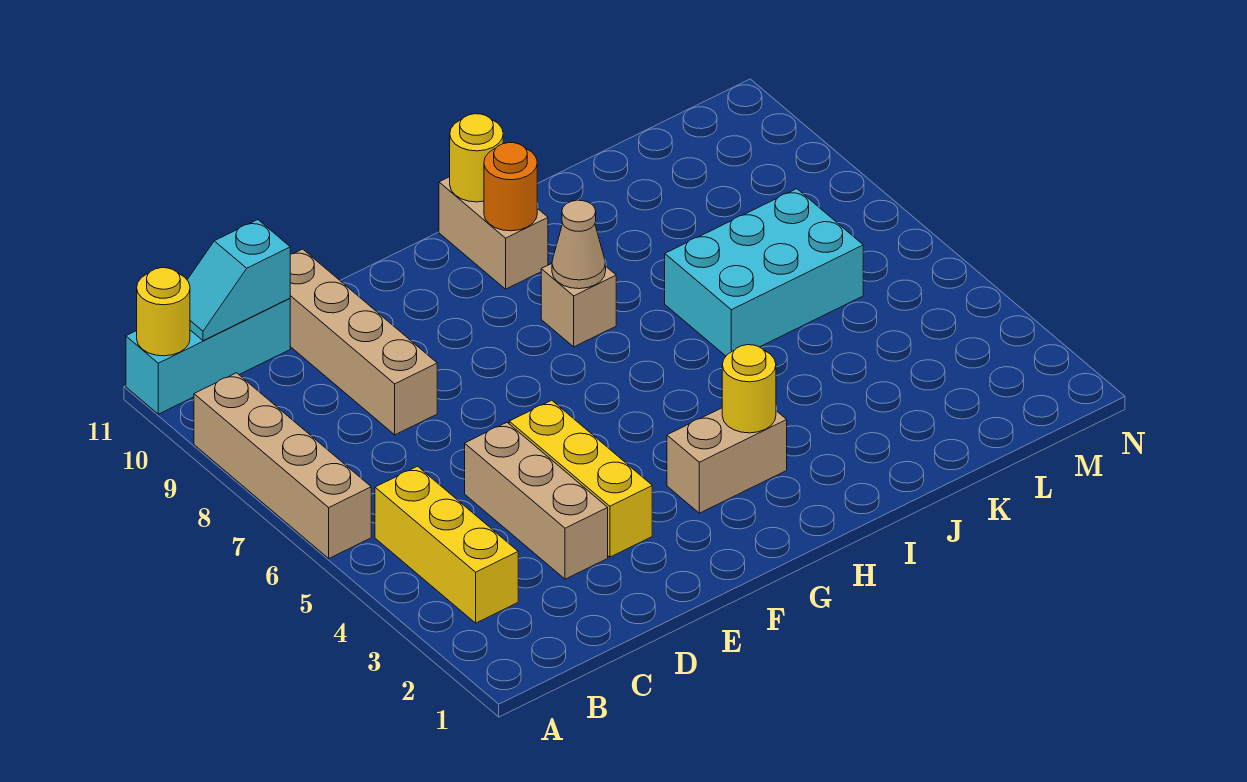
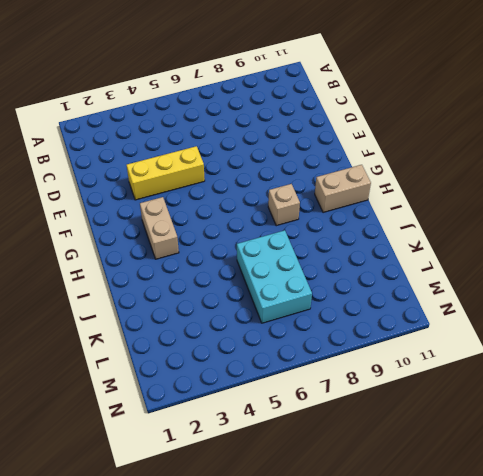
none -> tan brick A6:A9 level 1
none -> cyan brick A11:C11 level 1
none -> yellow brick B3:B5 level 1

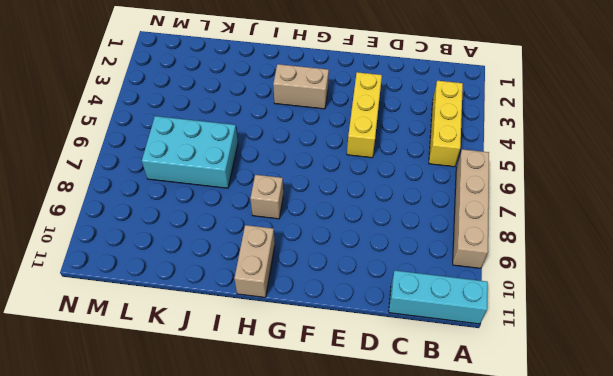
none -> tan brick D3:D5 level 1
none -> tan brick D8:D11 level 1
none -> yellow round brick A11 level 2

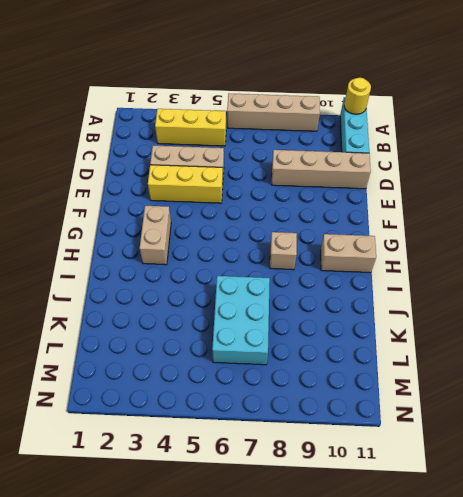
none -> cyan slope B11:C11 level 2 top C
none -> yellow round brick H3 level 2
none -> tan cone H8 level 2

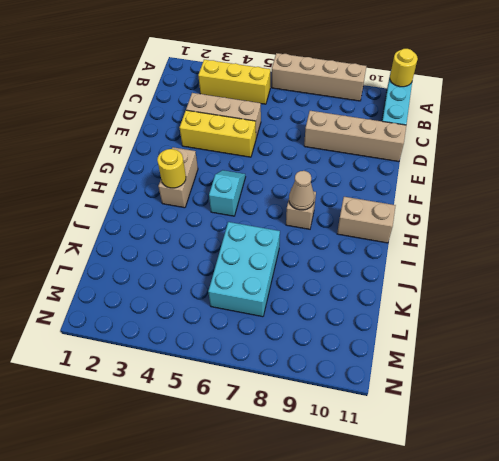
cyan slope G5:H5 level 1 top H -> cyan slope B11:C11 level 2 top C
none -> orange round brick H10 level 2
none -> yellow round brick H11 level 2

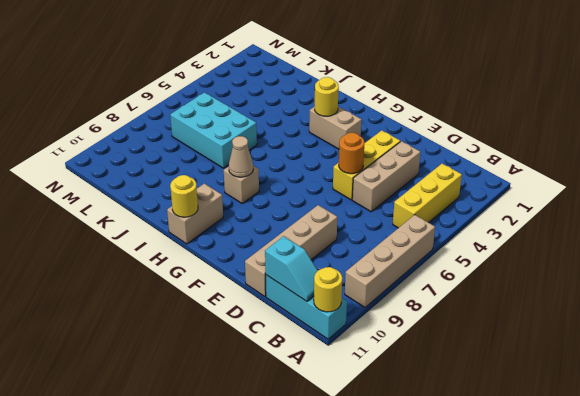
orange round brick E5 level 2 -> orange round brick H10 level 2

